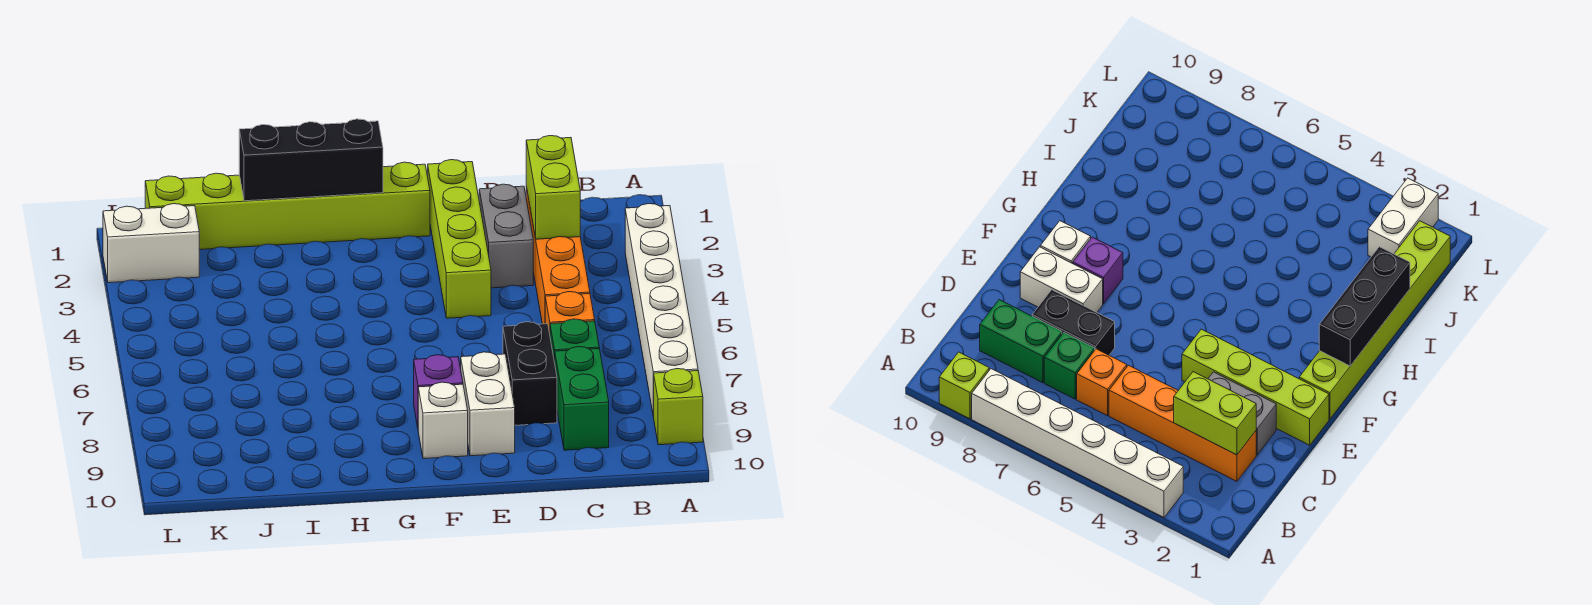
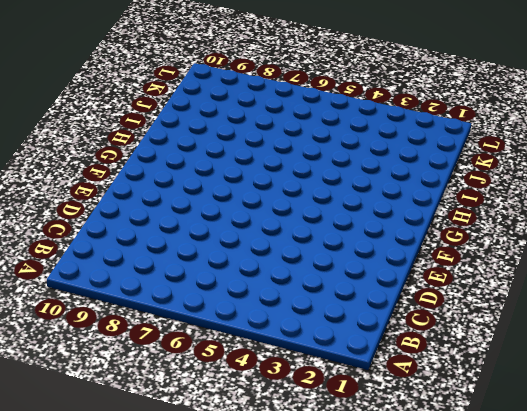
none -> white brick A3:A8 level 1
none -> lime brick A9 level 1
none -> orange brick C2:C5 level 1

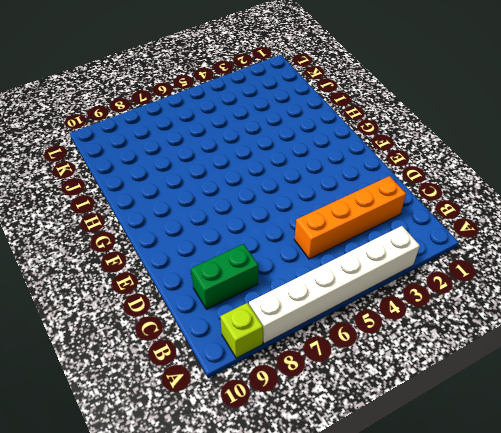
none -> orange brick C6 level 1
none -> green brick C7 level 1
none -> grey brick D2:D3 level 1

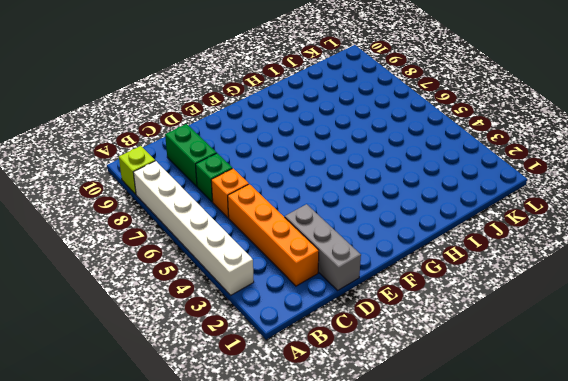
grey brick D1:D3 level 1 -> grey brick D2:D3 level 1
none -> black brick D7:D8 level 1
none -> lime brick E1:E4 level 1
none -> white brick E8:E9 level 1

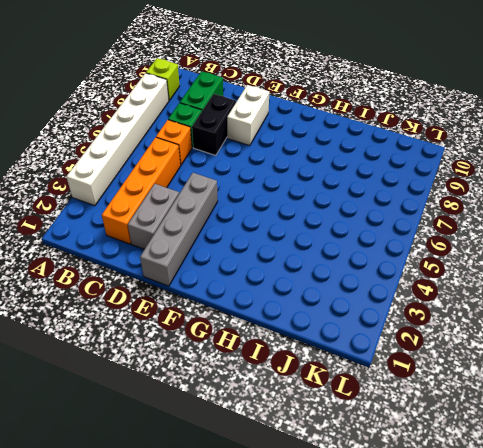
grey brick E1:E4 level 1 -> lime brick E1:E4 level 1
none -> lime brick F1:K1 level 1
none -> purple brick F8 level 1
none -> white brick F9 level 1

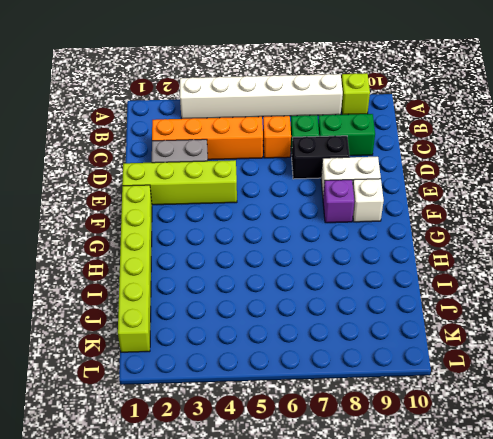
none -> white brick K2:L2 level 1
none -> lime brick C2:C3 level 2
none -> black brick G1:I1 level 2

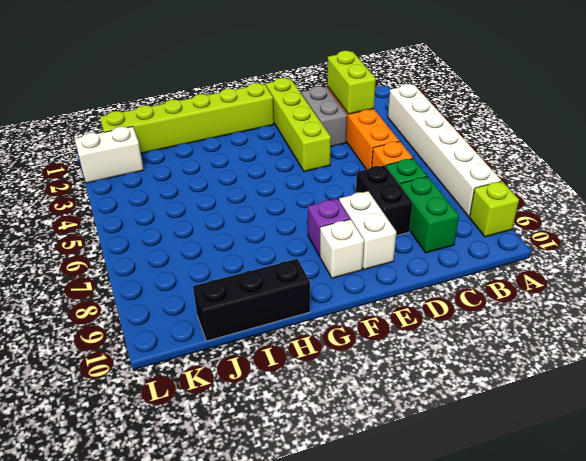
black brick H10:J10 level 1 -> black brick G1:I1 level 2

